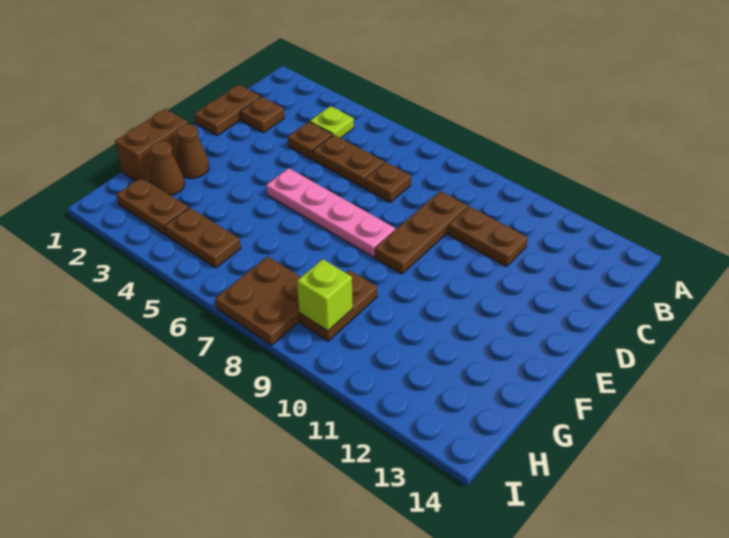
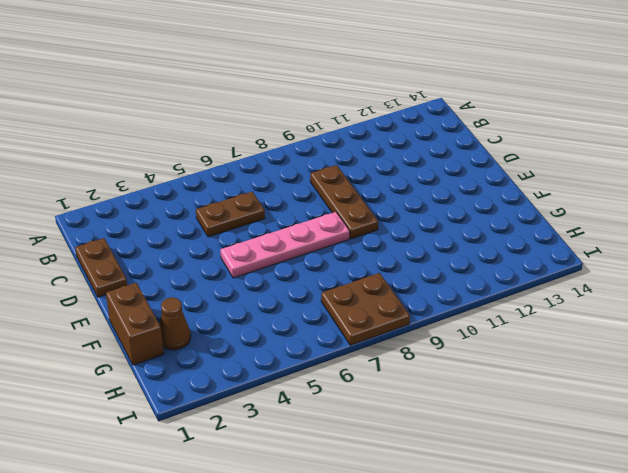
none -> lime plate B4 level 1
none -> brown plate C2 level 1
none -> brown plate C4 level 1

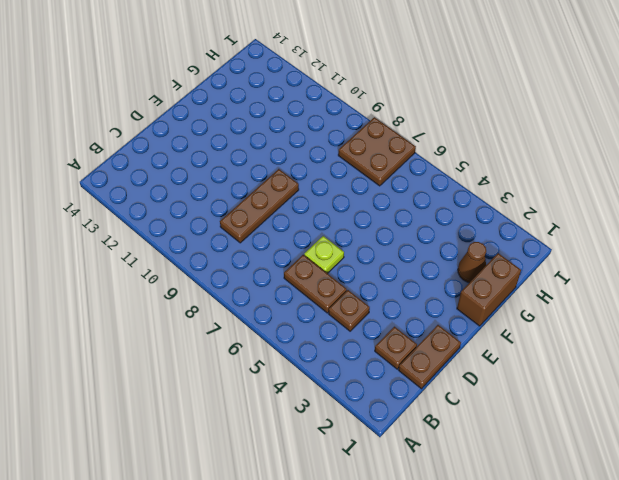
lime plate D6 level 1 -> lime plate B4 level 1
none -> brown plate C7 level 1
none -> brown plate C10:C11 level 1
none -> pink plate E5:E8 level 1

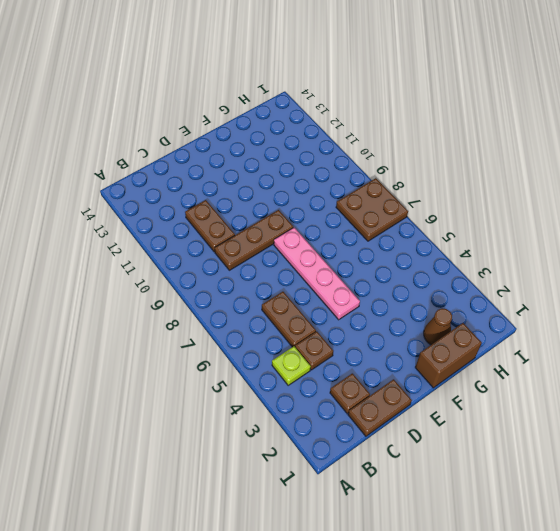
none -> brown plate C7 level 1
none -> brown cone F2 level 1
none -> brown plate G9:H9 level 1

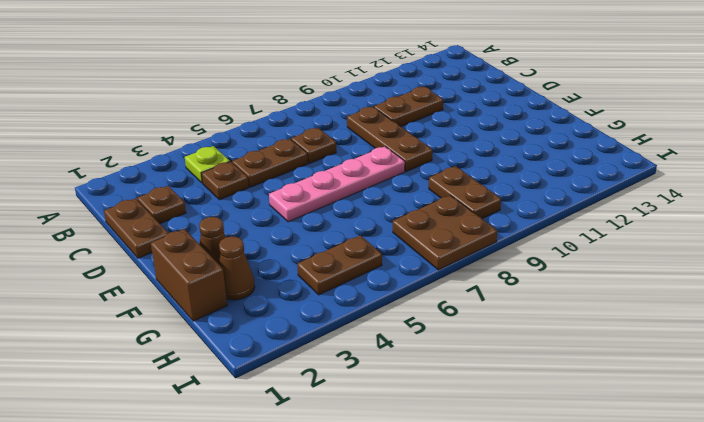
none -> brown plate H2:H3 level 1
none -> lime brick H9 level 2

